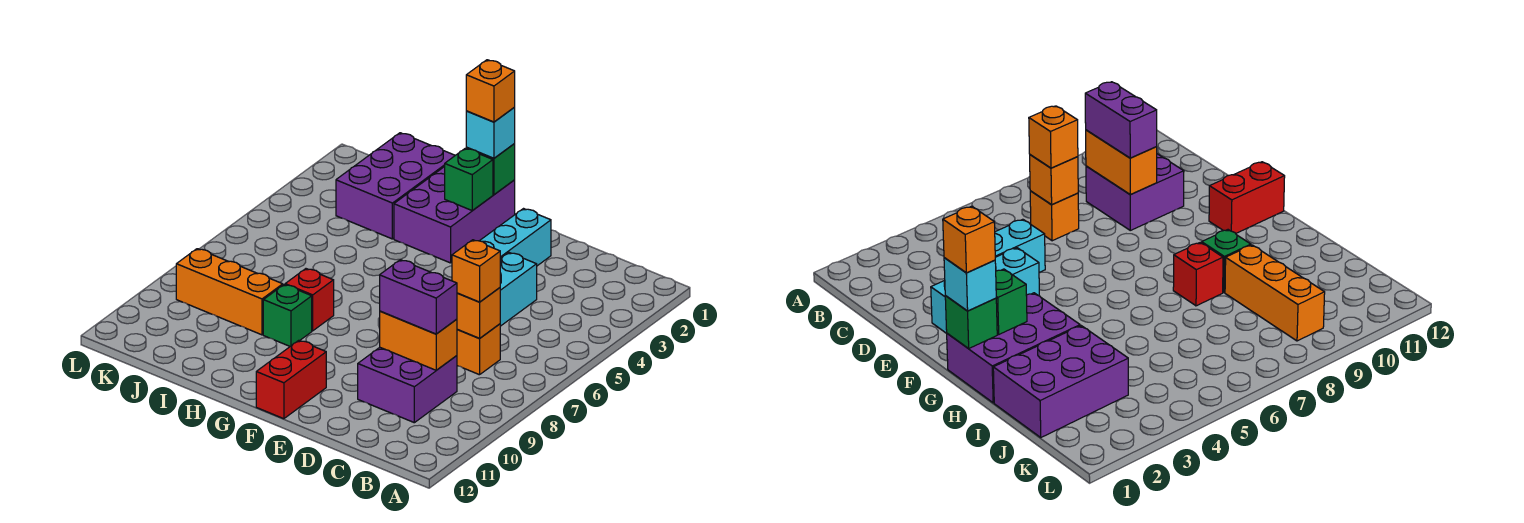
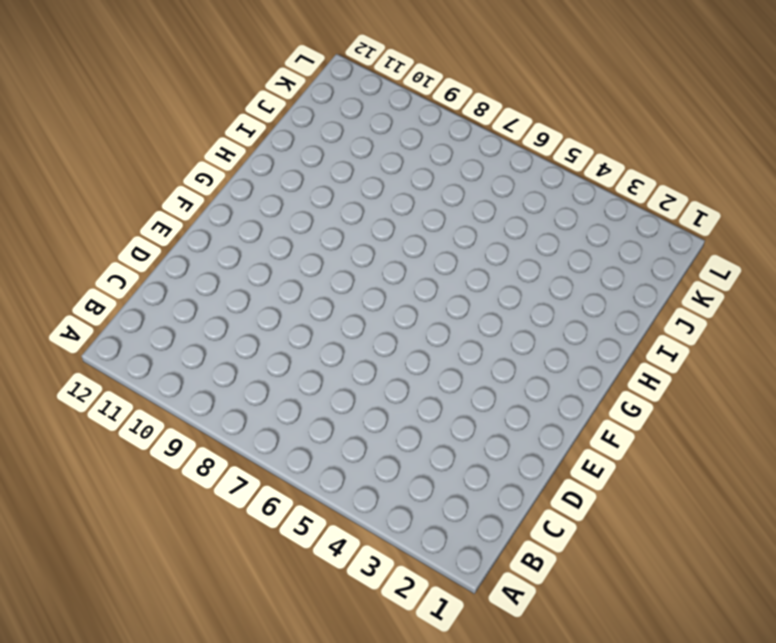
none -> orange brick C7 level 1
none -> purple brick C9:D10 level 1
none -> cyan brick D4:D5 level 1

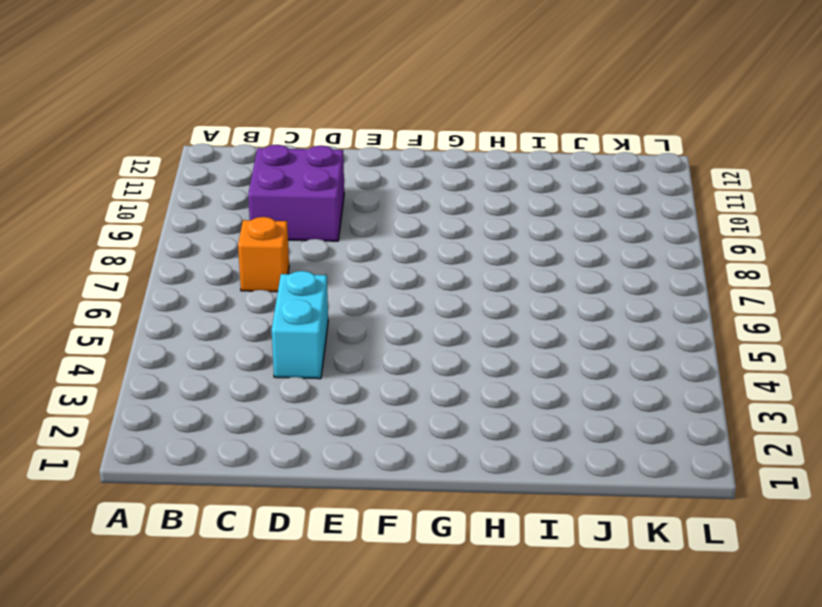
none -> cyan brick E2:E4 level 1
none -> red brick F11:F12 level 1
none -> purple brick G1:H3 level 1

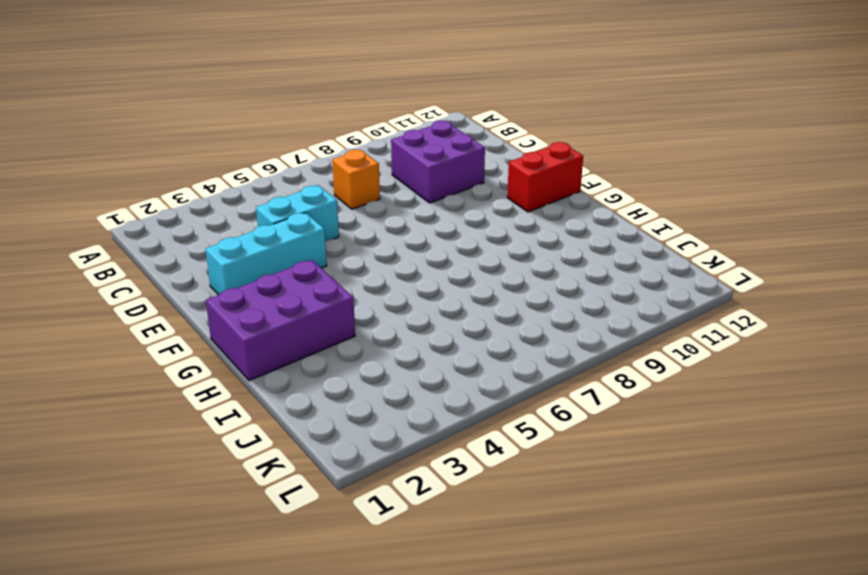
none -> red brick H8 level 1
none -> green brick H9 level 1
none -> purple brick I1:J3 level 1

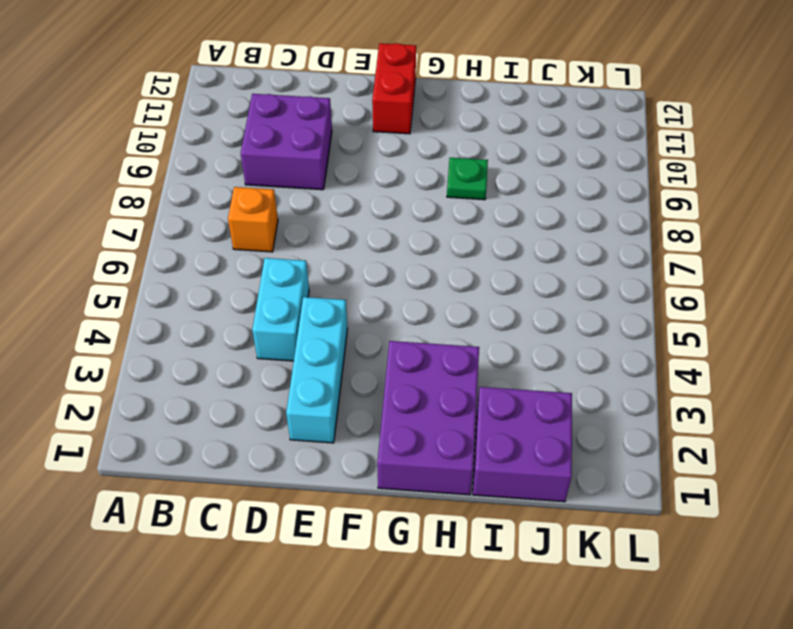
green plate H9 level 1 -> green brick H9 level 1
purple brick I1:J2 level 1 -> purple brick I1:J3 level 1
none -> red brick H8 level 1
none -> orange brick I9:K9 level 1
none -> orange brick C7 level 2

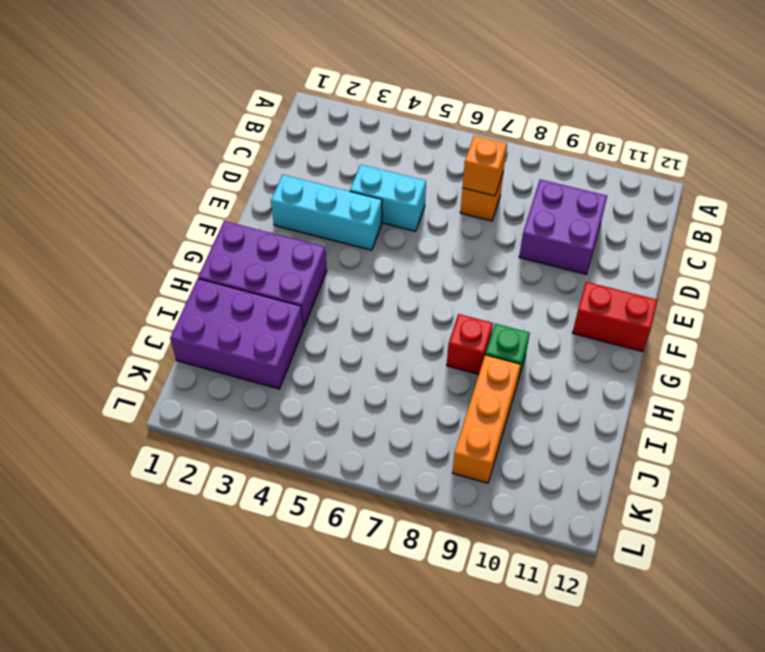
none -> orange brick C9:D9 level 2
none -> green brick G1 level 2
none -> green brick G2 level 2

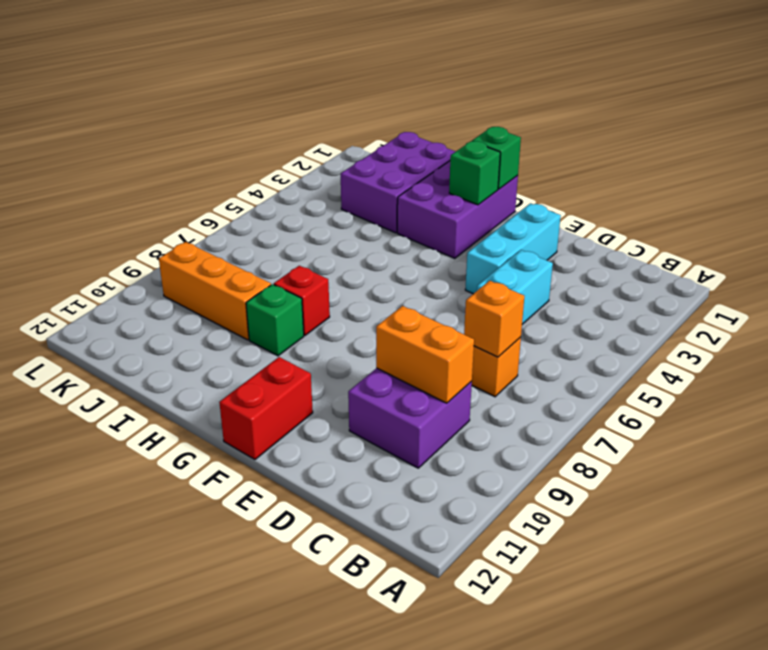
none -> orange brick C7 level 3
none -> purple brick C9:D9 level 3
none -> cyan brick G1 level 3

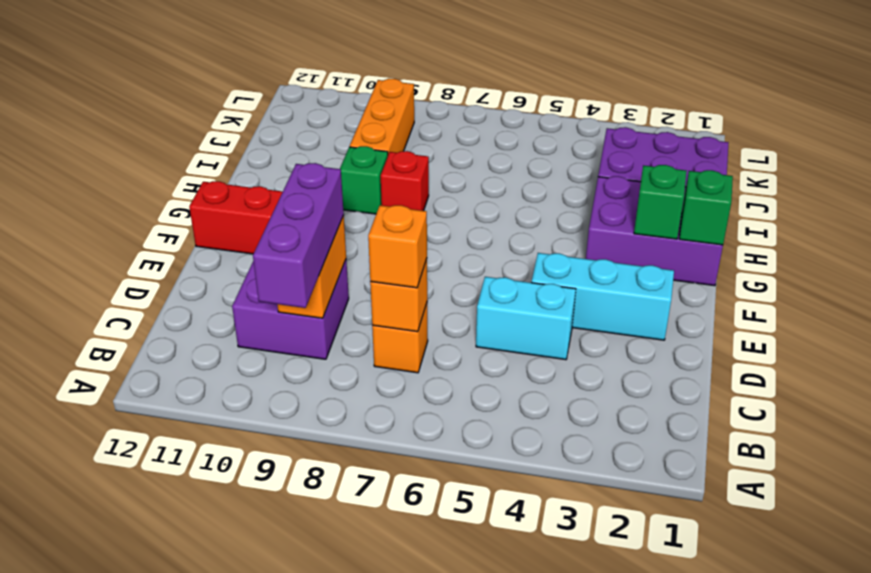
purple brick B9:D9 level 3 -> purple brick C9:D9 level 3
none -> cyan brick G1 level 3
none -> orange brick G1 level 4

